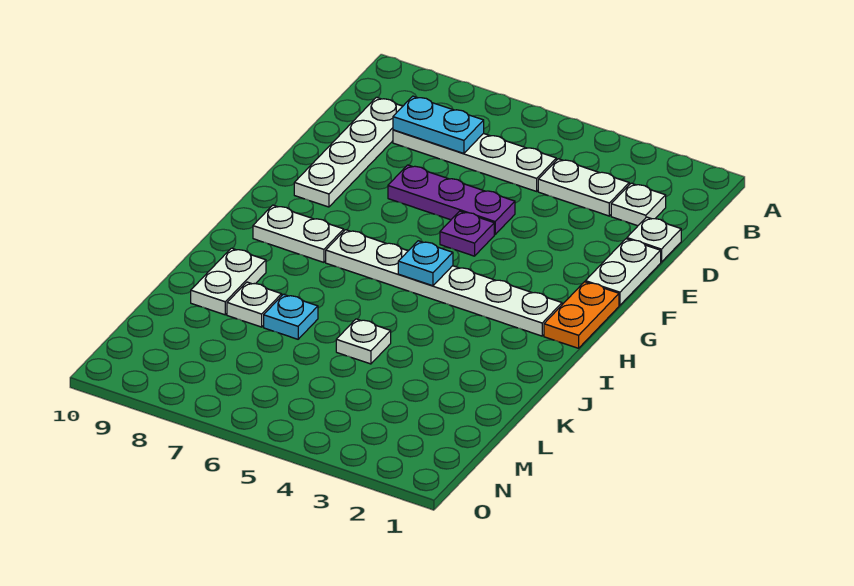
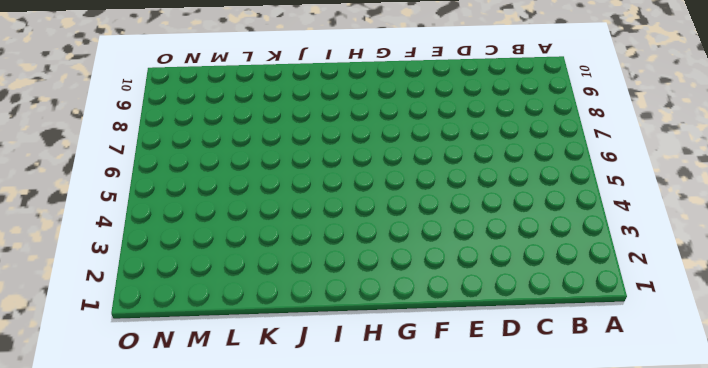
none -> white plate C2 level 1
none -> white plate C3:C4 level 1
none -> white plate C5:C8 level 1

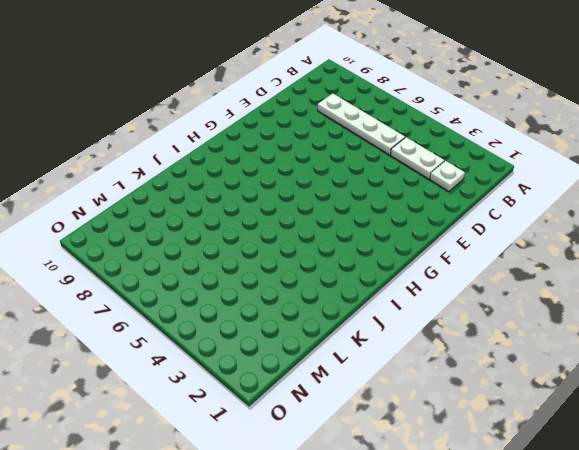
none -> white plate C9:F9 level 1
none -> white plate D1 level 1
none -> white plate E1:F1 level 1

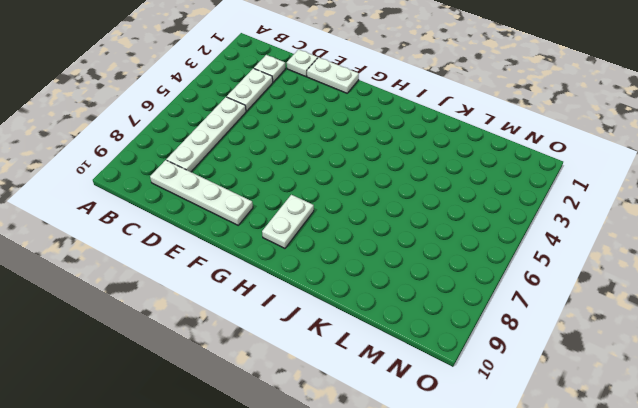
none -> purple plate E5:E7 level 1
none -> purple plate F5 level 1
none -> orange plate G1:H1 level 1

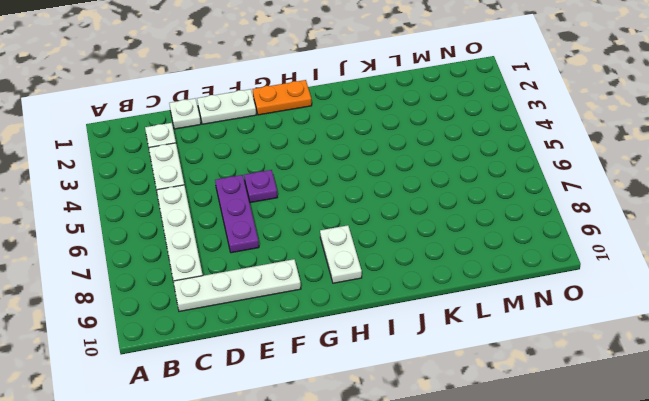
none -> white plate H2:H7 level 1
none -> white plate J9:K9 level 1
none -> white plate K5 level 1

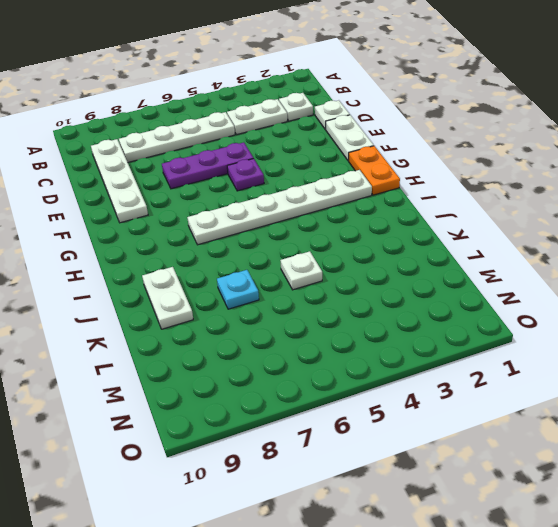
none -> white plate H8:H9 level 1
none -> white plate K8 level 1
none -> cyan plate C7:C8 level 2

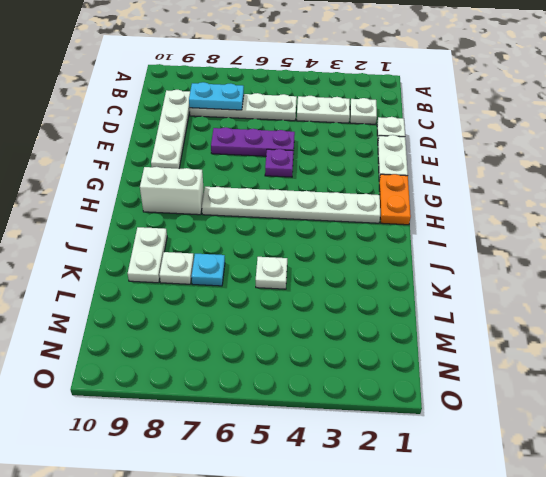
white brick H8:H9 level 1 -> white plate H8:H9 level 1
none -> cyan plate H5 level 2

